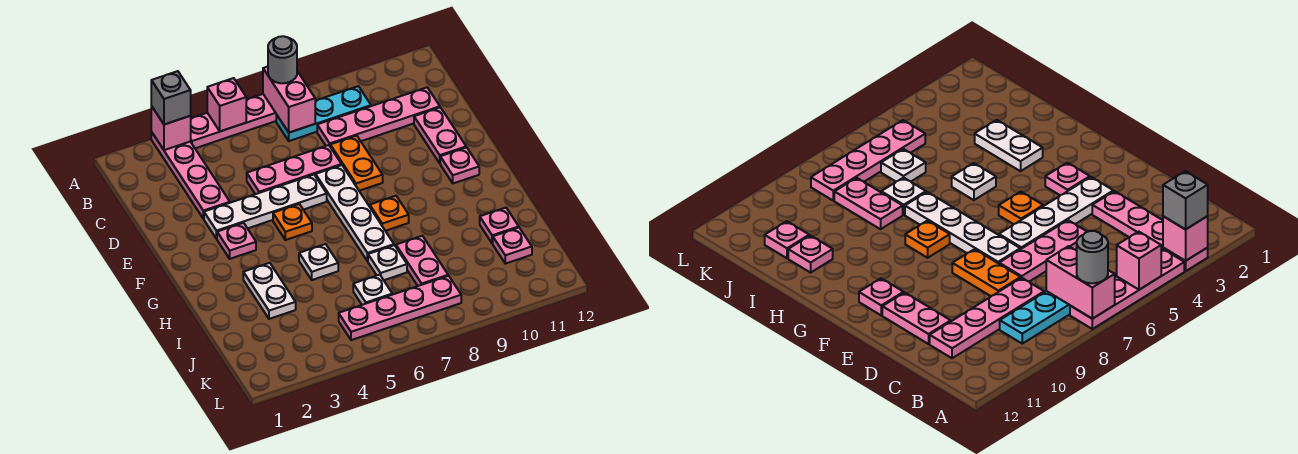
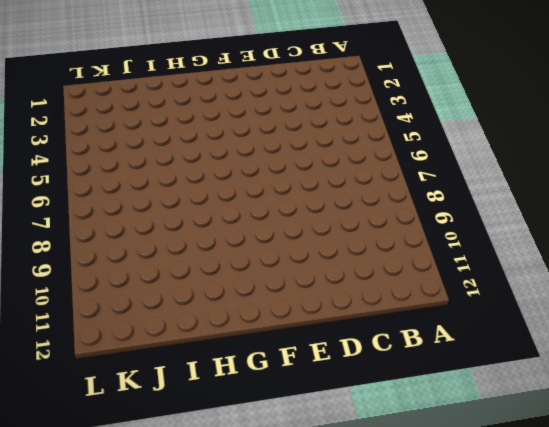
none -> pink plate A3:D3 level 1
none -> pink plate A4:A7 level 1
none -> cyan plate B7:B9 level 1

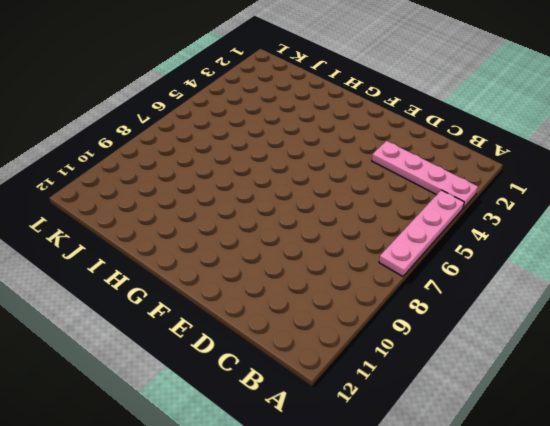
none -> cyan plate B7:B9 level 1
none -> pink plate C8:C11 level 1
none -> pink plate D5:D7 level 1

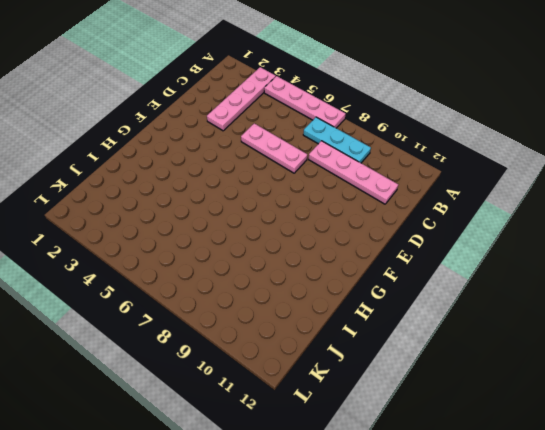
none -> orange plate D8:E8 level 1
none -> pink plate D11:E11 level 1
none -> white plate E3:E6 level 1

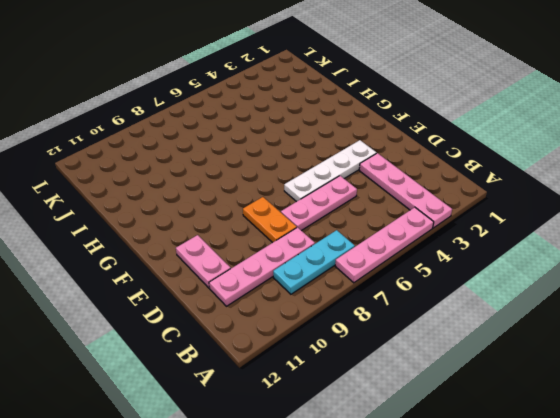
none -> white plate E7:H7 level 1
none -> pink plate F3 level 1
none -> orange plate F5 level 1

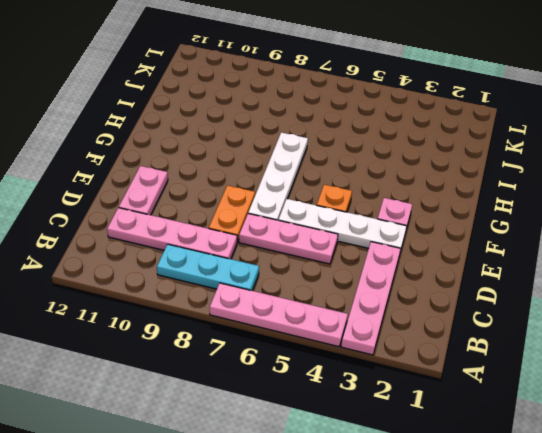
none -> pink plate F11 level 1
none -> orange plate G8 level 1
none -> white plate H3:I3 level 1

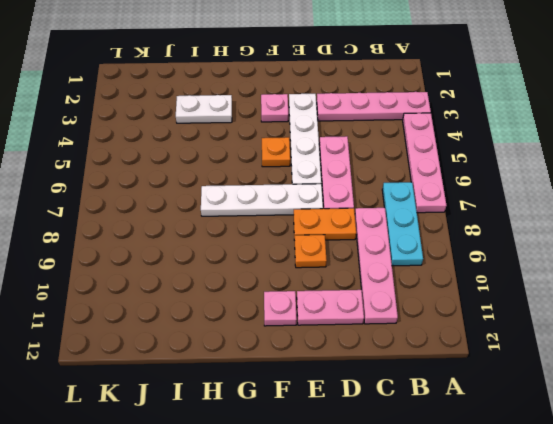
orange plate E9 level 1 -> orange plate G8 level 1
none -> white plate H5 level 1
none -> white plate I7 level 1
none -> pink plate I8:J8 level 1

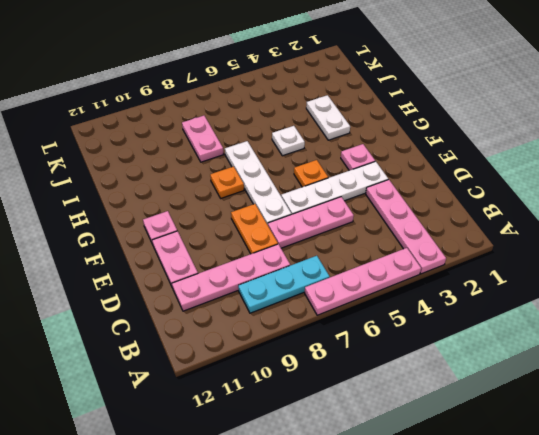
none -> white plate I7 level 1
none -> pink plate I11 level 1
none -> white plate J6 level 1

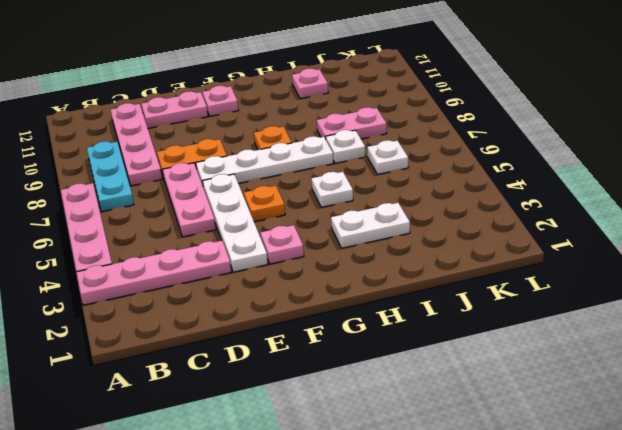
none -> pink plate J11 level 1
none -> pink plate K5:K8 level 1
none -> pink brick A3 level 2

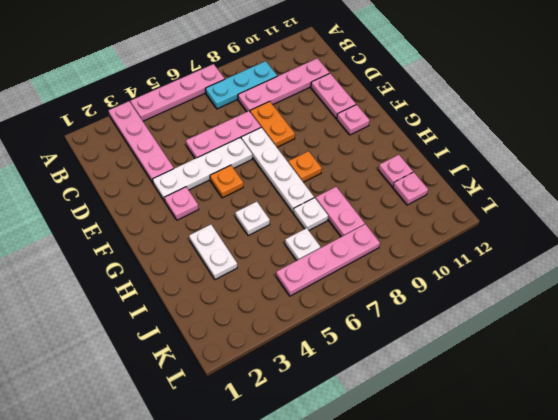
none -> pink brick A3 level 2
none -> pink brick A5 level 2
none -> pink brick A7:B7 level 2

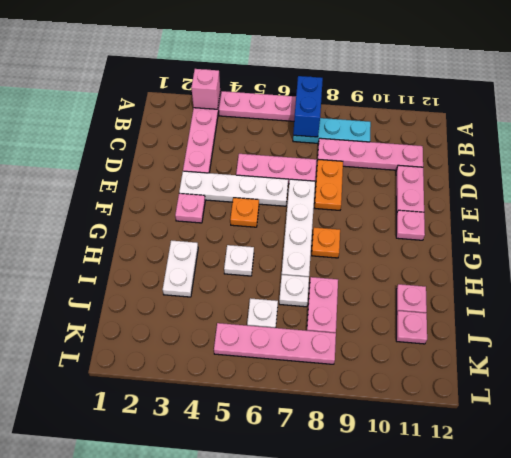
blue brick A7:B7 level 2 -> pink brick A7:B7 level 2
none -> pink brick A5 level 2
none -> grey brick A3 level 3
none -> grey round brick A7 level 3

